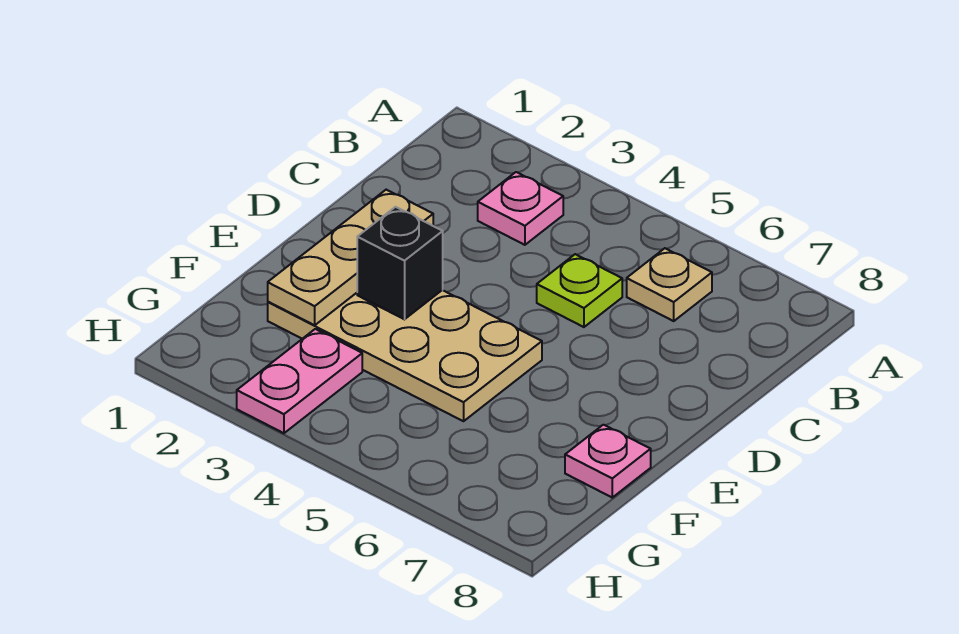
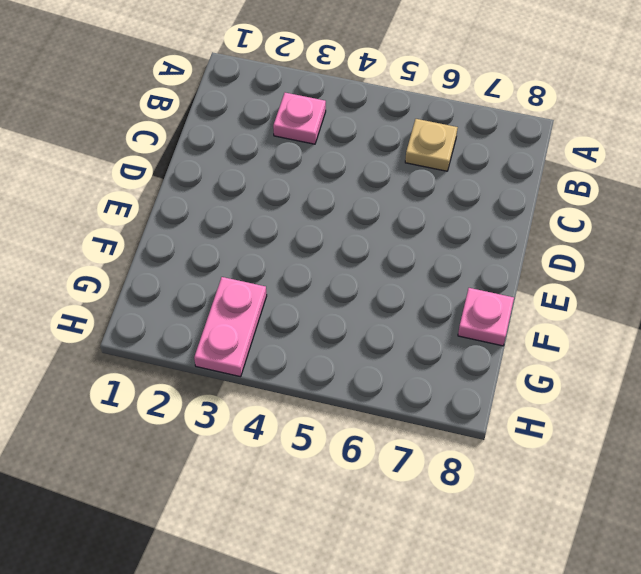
none -> lime plate C5 level 1
none -> tan plate E2:F5 level 1

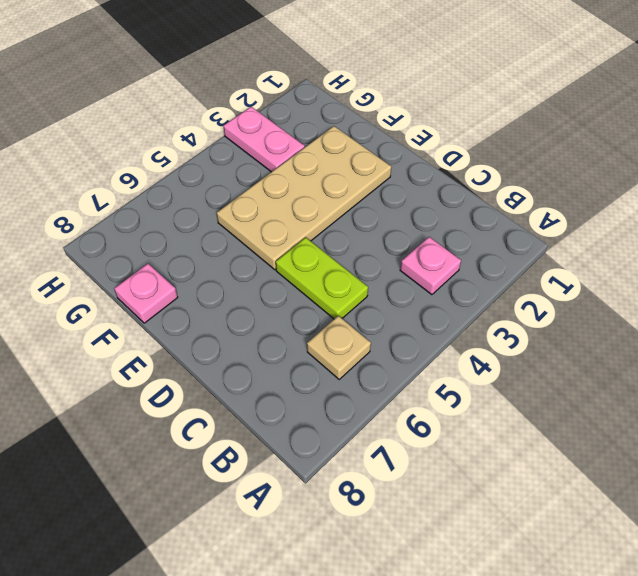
lime plate C5:D5 level 1 -> lime plate C5 level 1
none -> tan plate D2:F2 level 2
none -> black brick E3 level 2

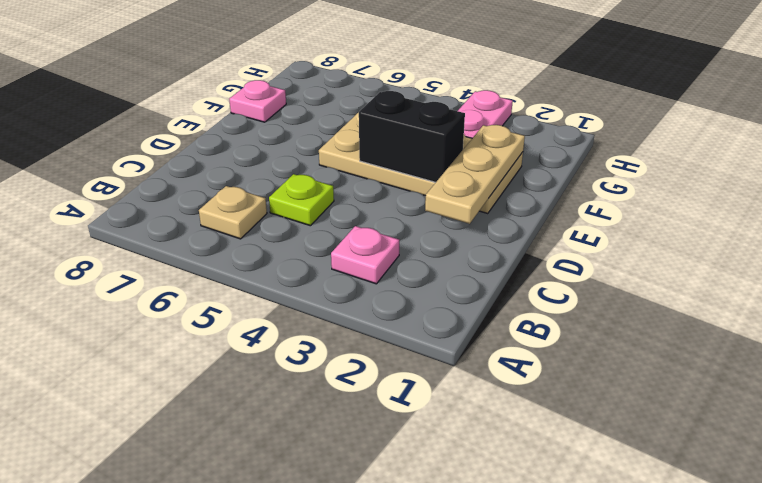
black brick E3:E4 level 2 -> black brick E3 level 2

